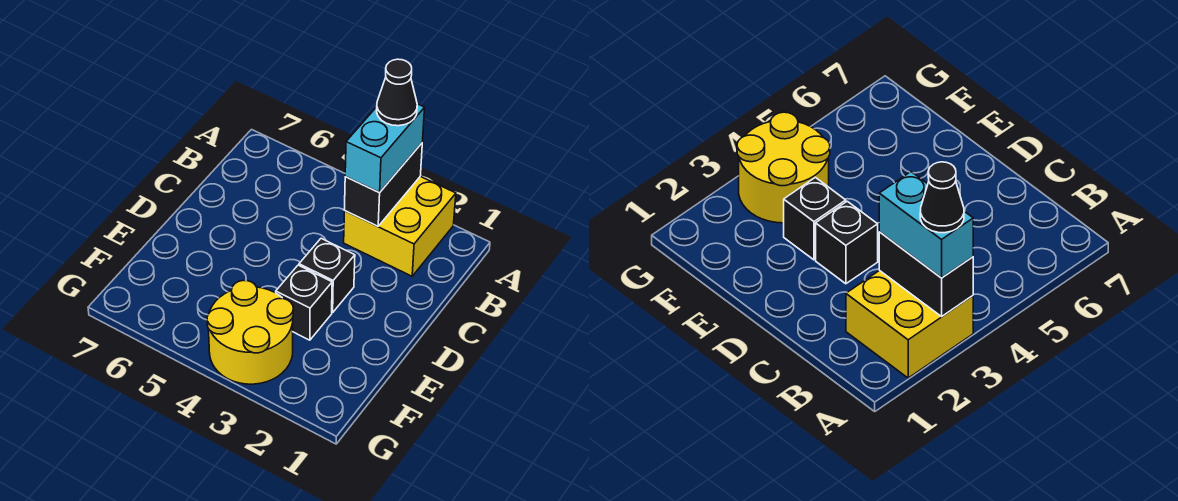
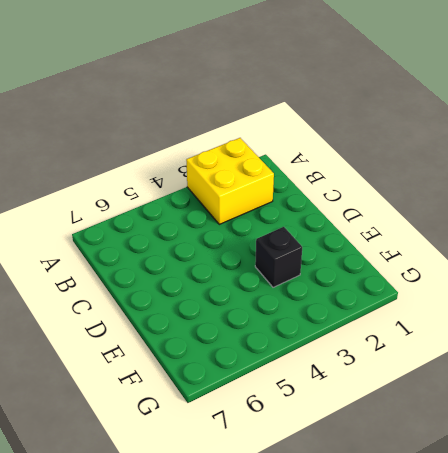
none -> black brick D3 level 1
none -> yellow round brick F3:G4 level 1

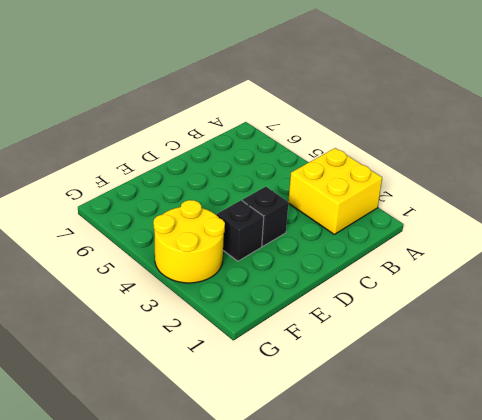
none -> black brick A3:B3 level 2
none -> cyan brick A3:B3 level 3

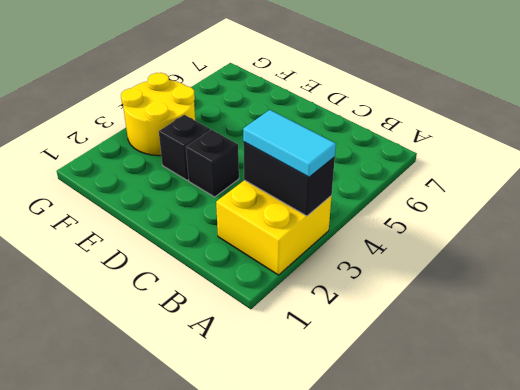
cyan tile A3:B3 level 3 -> cyan brick A3:B3 level 3
none -> black cone A3 level 4

